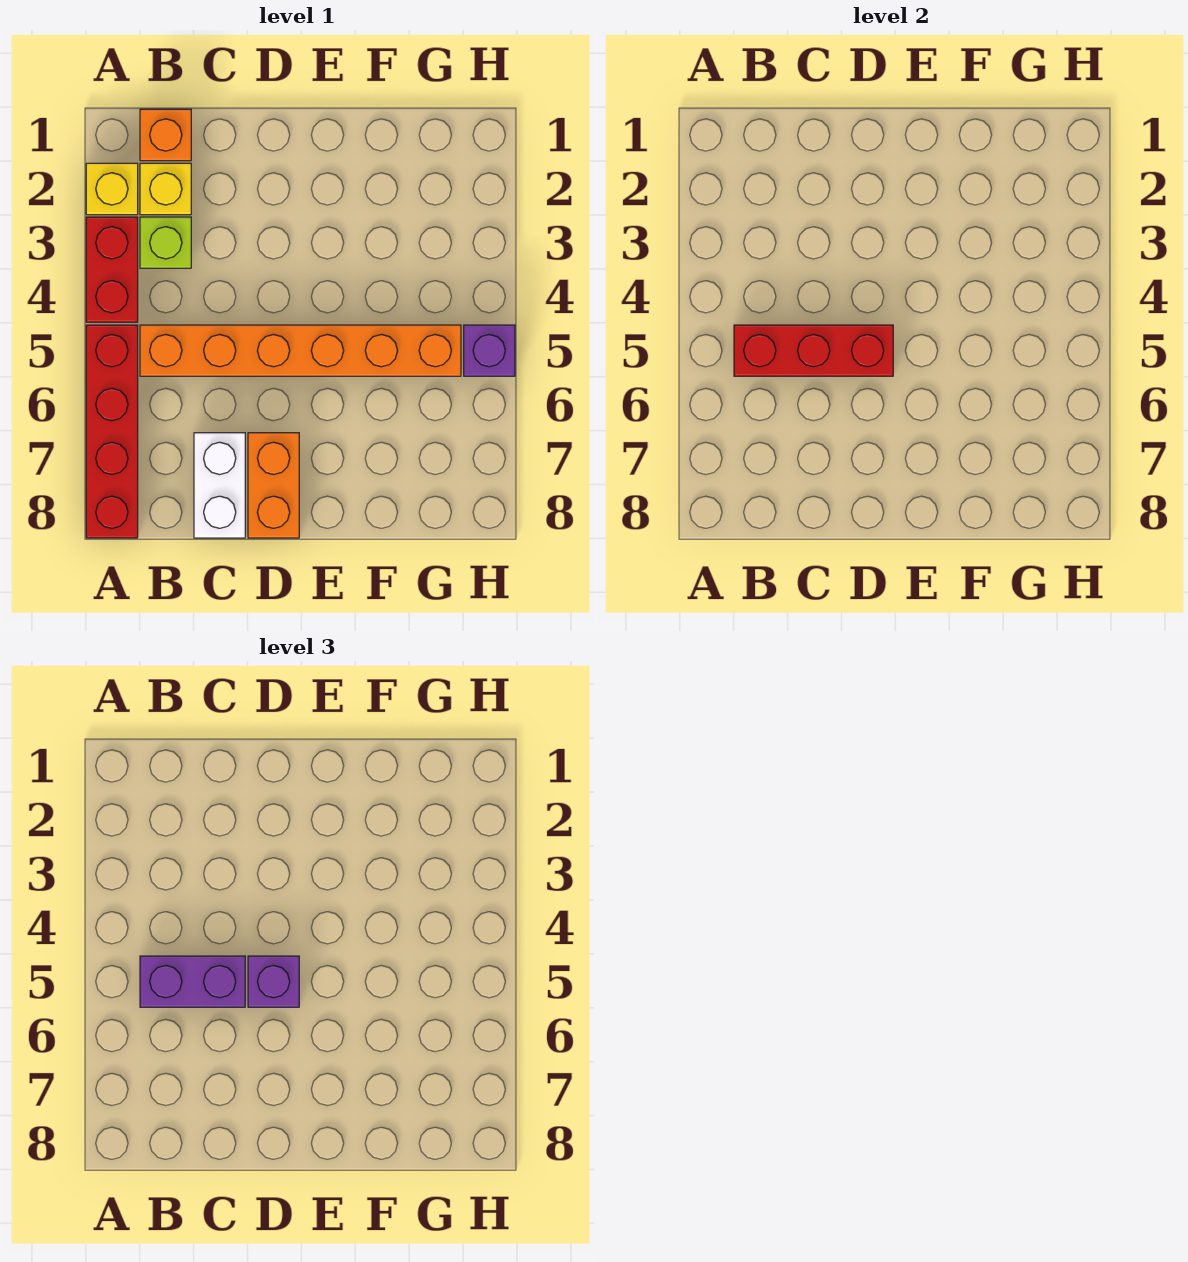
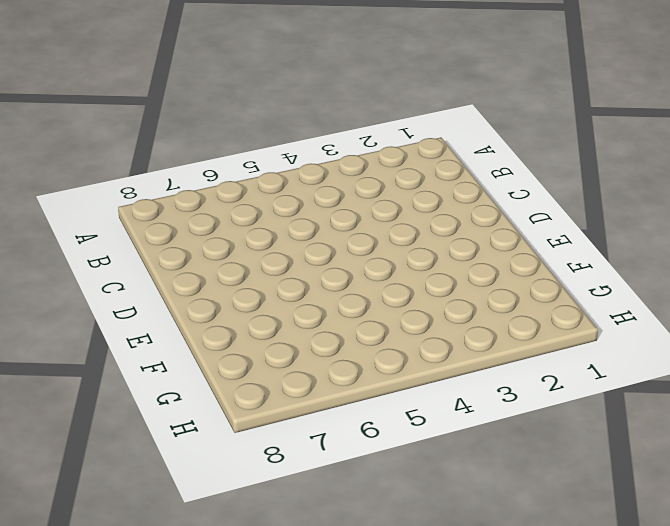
none -> yellow brick A2 level 1
none -> red brick A3:A4 level 1
none -> red brick A5:A8 level 1

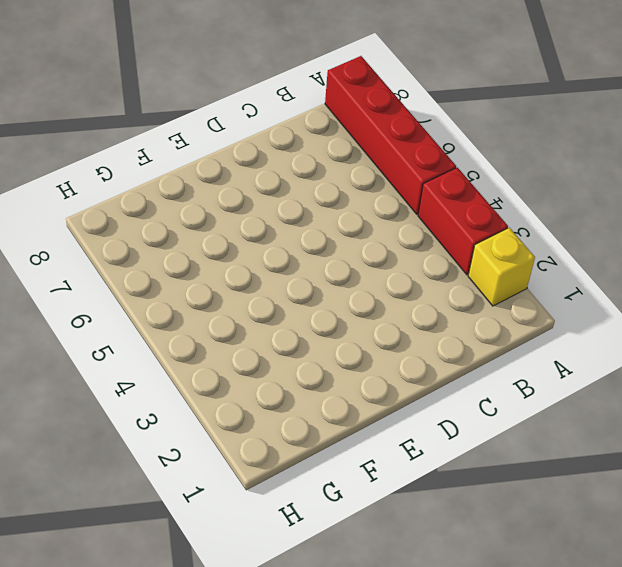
none -> orange brick B1 level 1
none -> yellow brick B2 level 1
none -> lime brick B3 level 1

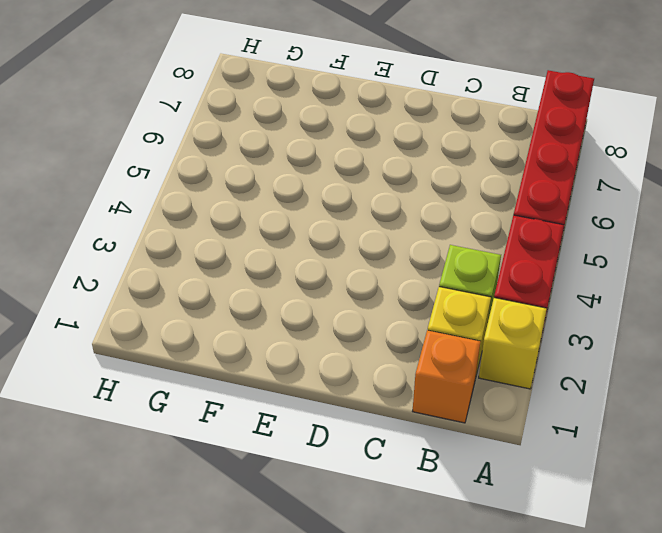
none -> orange brick B5:G5 level 1
none -> white brick C7:C8 level 1
none -> orange brick D7:D8 level 1

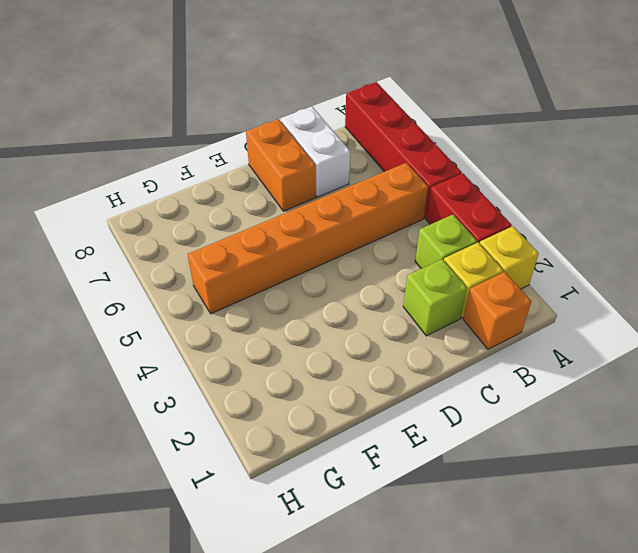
lime brick C2 level 1 -> none
none -> purple brick H5 level 1
none -> red brick B5:D5 level 2
none -> purple brick B5:C5 level 3

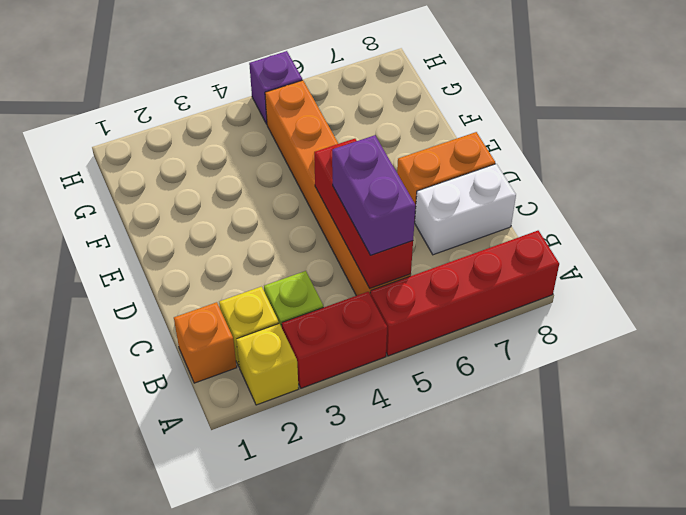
none -> purple brick D5 level 3

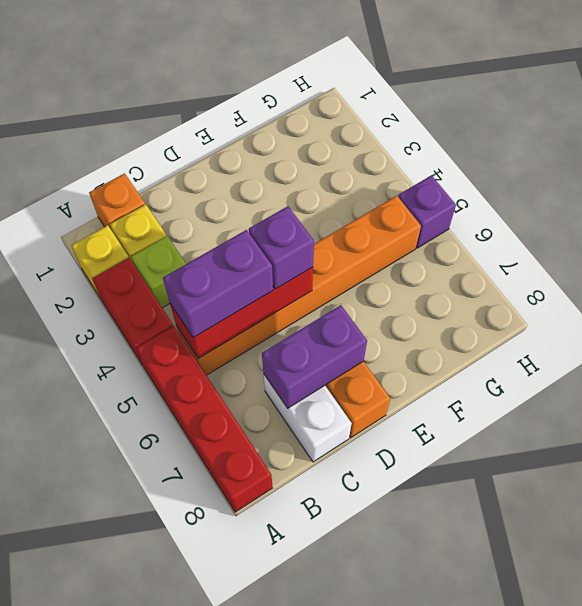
purple brick C7:D7 level 2 -> none

